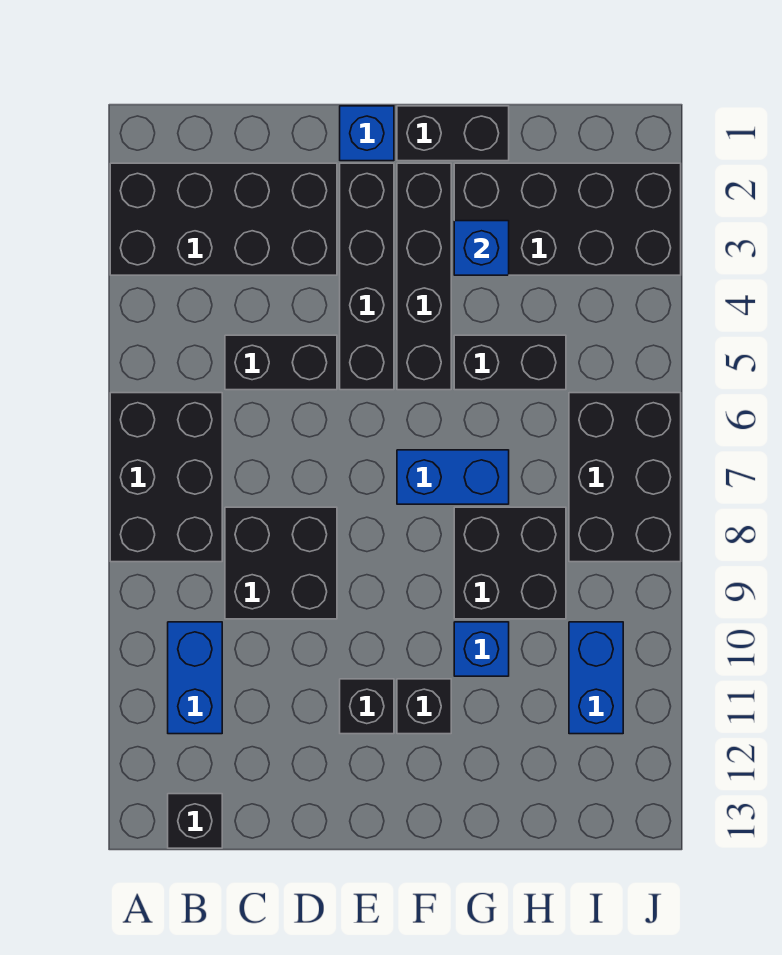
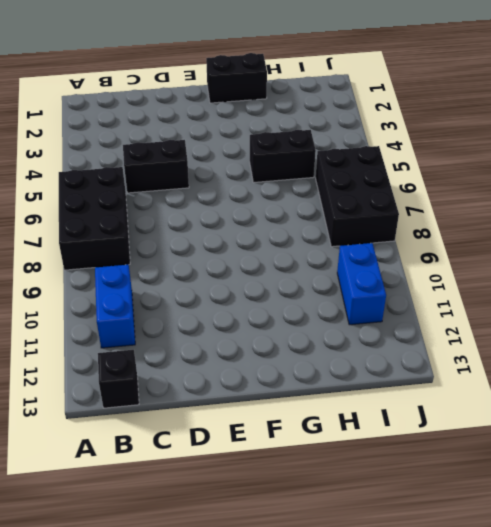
none -> black brick A2:D3 level 1
none -> black brick C8:D9 level 1
none -> blue brick E1 level 1

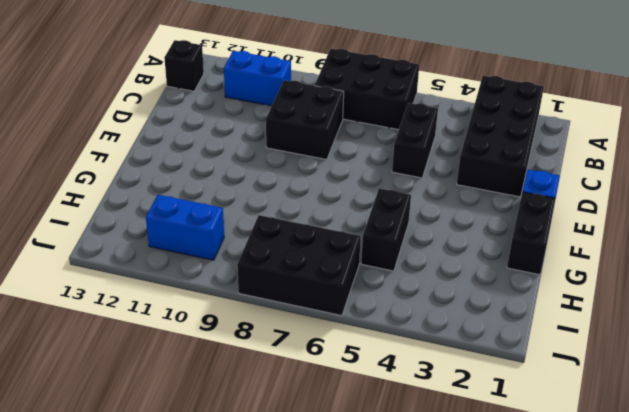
none -> black brick E2:E5 level 1
none -> black brick E11 level 1
none -> black brick F2:F5 level 1

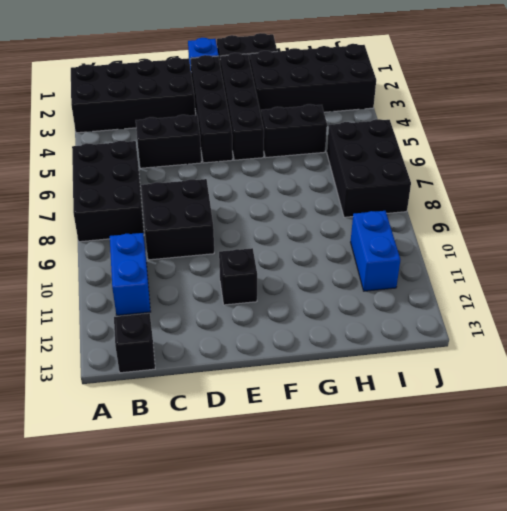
none -> blue brick F7:G7 level 1
none -> black brick F11 level 1
none -> black brick G8:H9 level 1

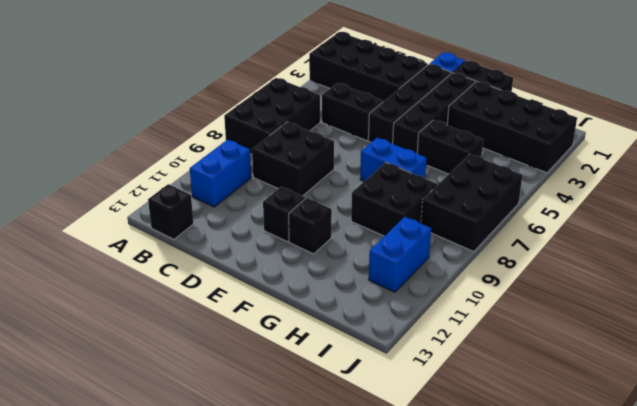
none -> blue brick G10 level 1
none -> blue brick G3 level 2

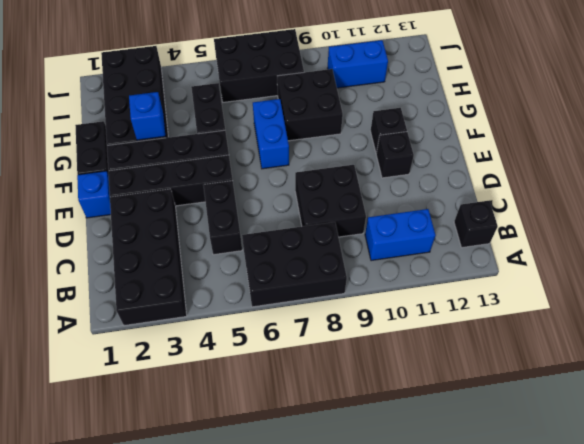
none -> blue brick G10 level 1

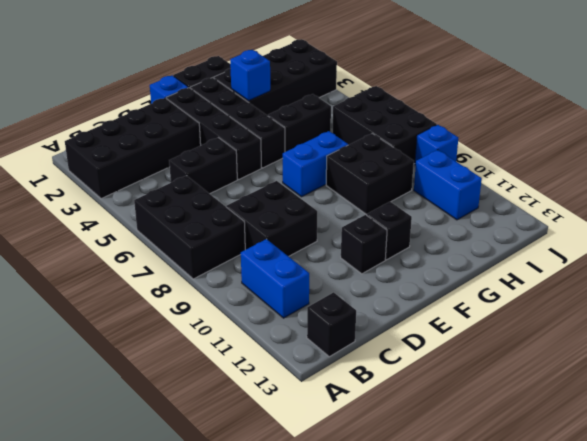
blue brick J9 level 1 -> blue brick G10 level 1

